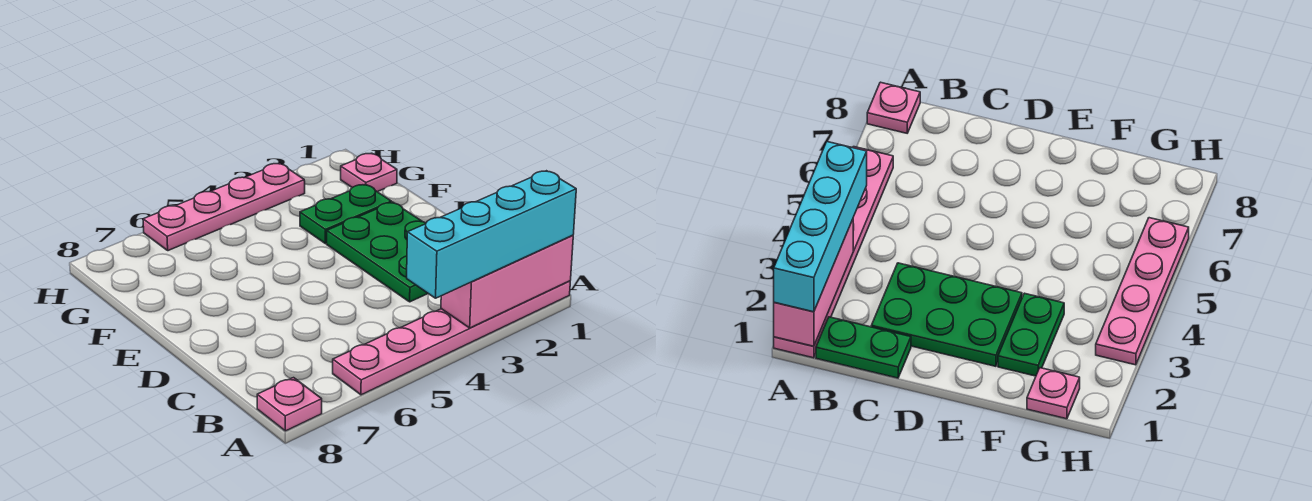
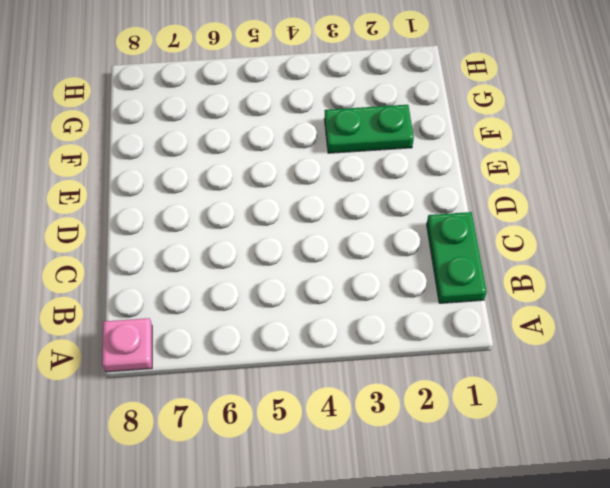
none -> pink plate A1:A6 level 1
none -> green plate C2:E3 level 1

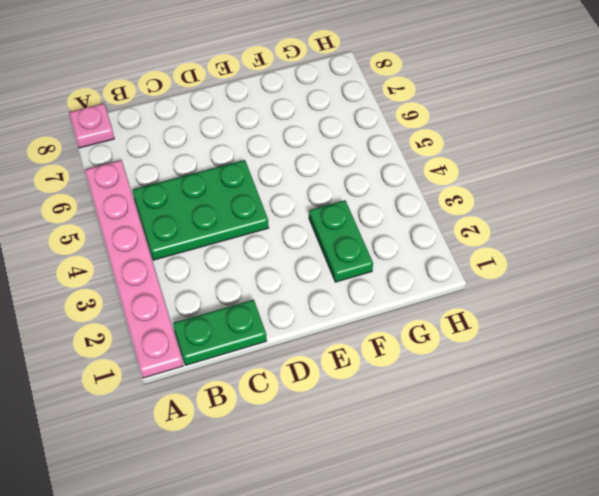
green plate B4:D5 level 1 -> green plate C2:E3 level 1
none -> pink plate G1 level 1
none -> pink plate H3:H6 level 1

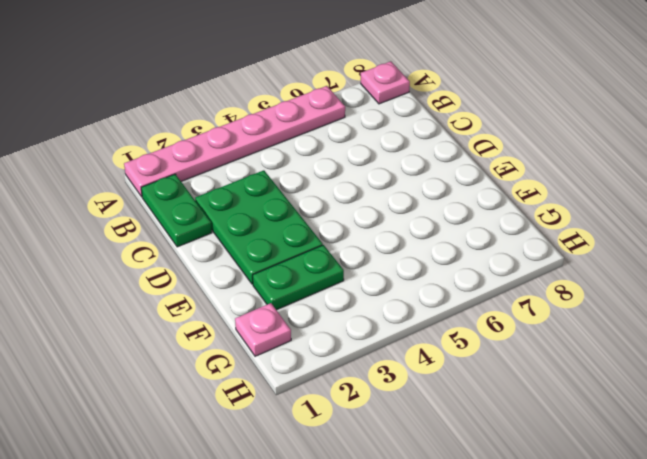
none -> pink plate H3:H6 level 1
none -> pink brick A1:A3 level 2

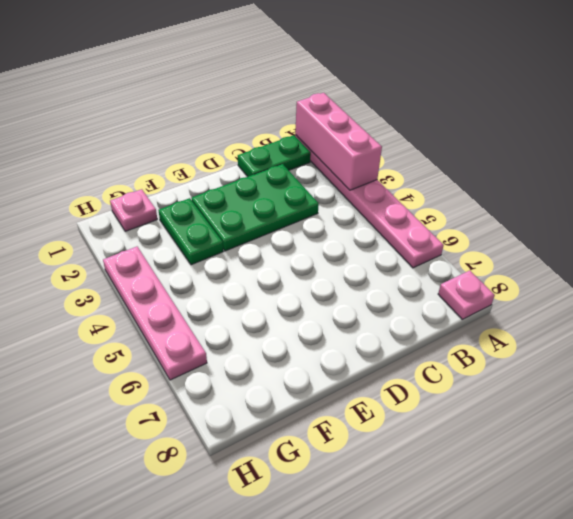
none -> cyan brick A1:A4 level 3

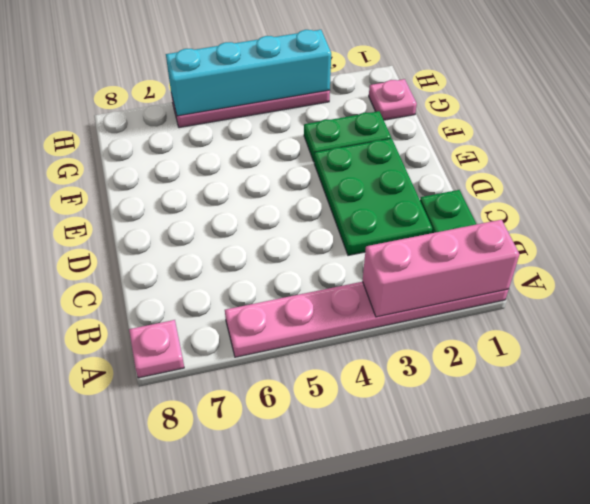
cyan brick H3:H6 level 2 -> cyan brick A1:A4 level 3

